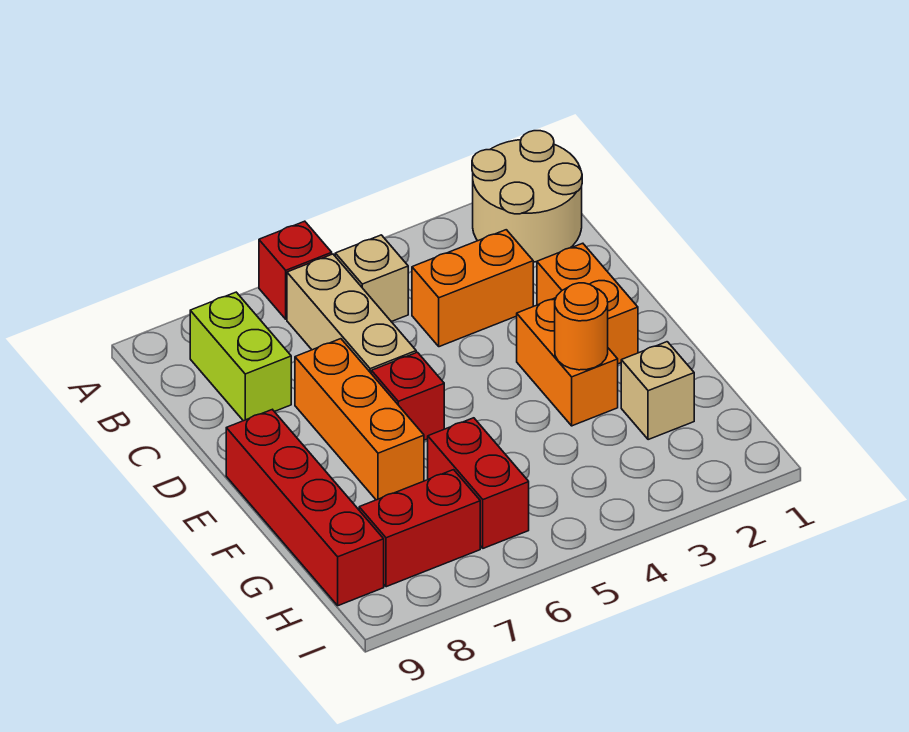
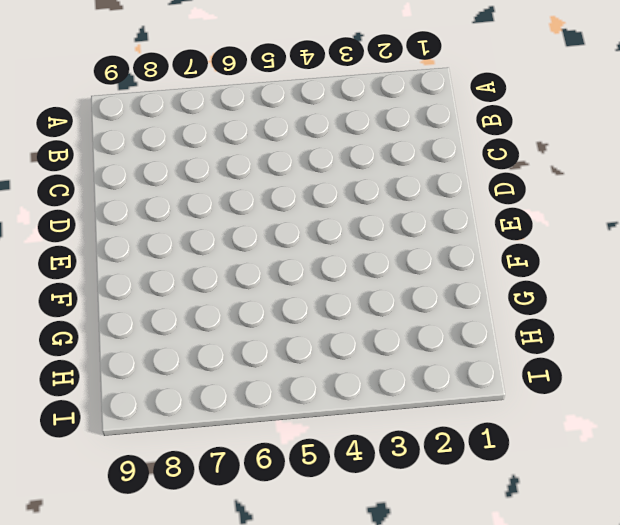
none -> tan round brick A1:B2 level 1
none -> red brick A6 level 1
none -> tan brick B5 level 1

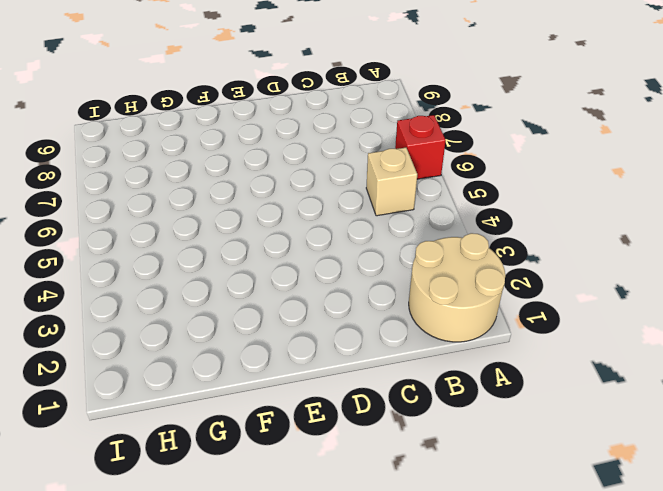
none -> tan brick B6:D6 level 1
none -> lime brick B8:C8 level 1
none -> orange brick C3:C4 level 1

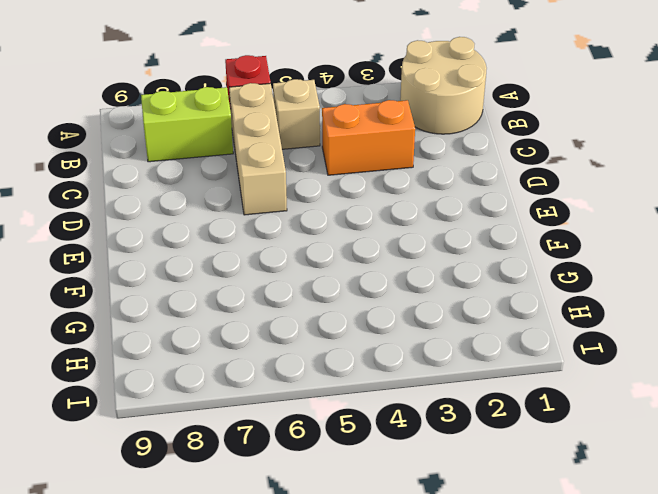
lime brick B7:B8 level 1 -> lime brick B8:C8 level 1
none -> orange brick D2:E2 level 1
none -> orange brick D7:F7 level 1
none -> orange brick E3:F3 level 1

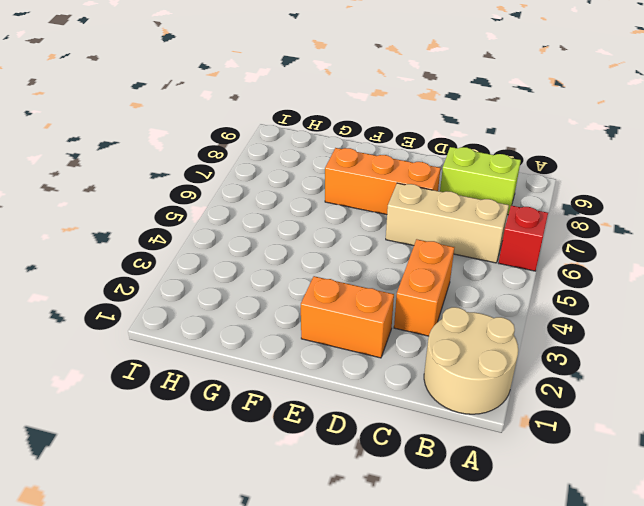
none -> tan brick B5 level 1
none -> orange brick E3:F3 level 1
none -> red brick E6 level 1

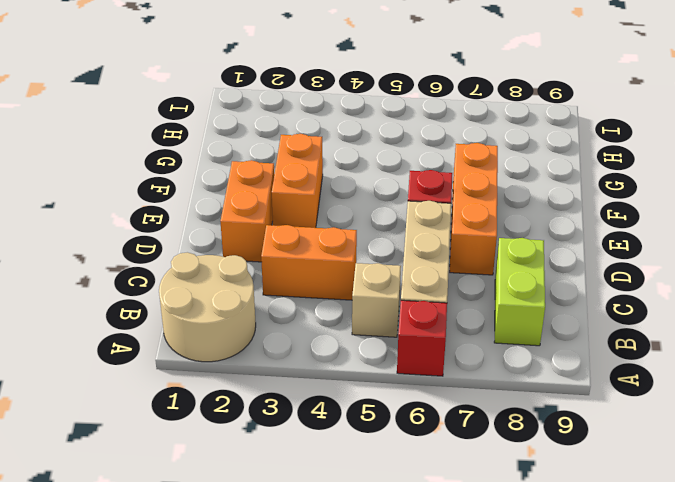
none -> red brick E9:H9 level 1
none -> tan brick G2 level 1
none -> red brick G6:H6 level 1

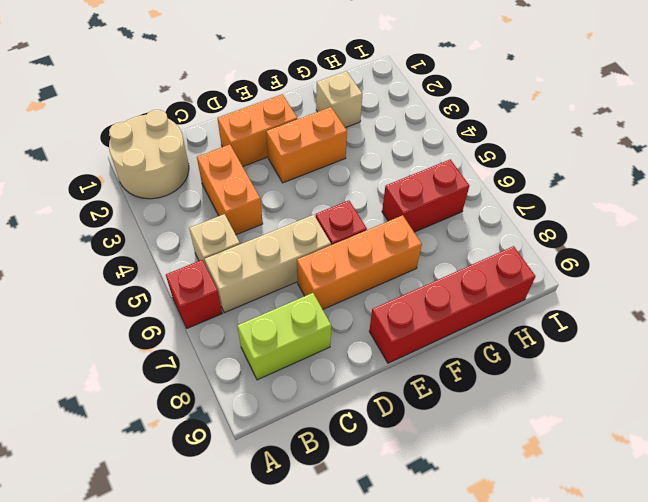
none -> red brick H7:H8 level 1
none -> orange round brick F3 level 2

